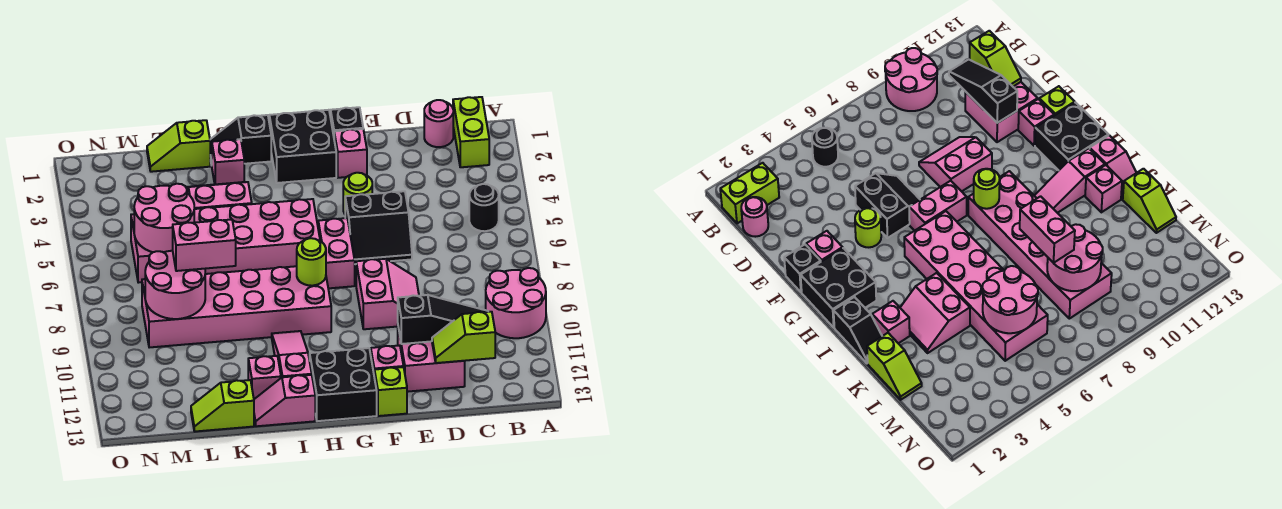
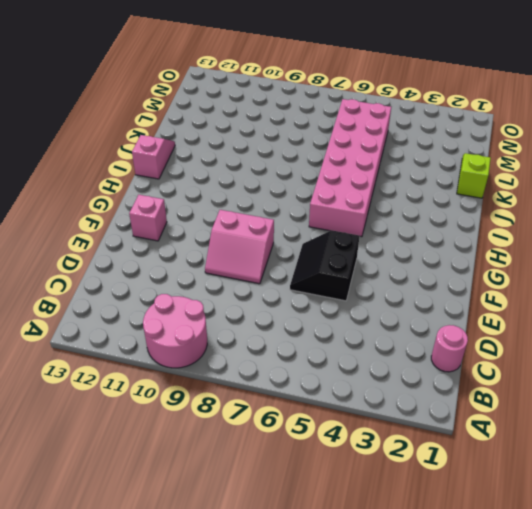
none -> lime brick B1:B2 level 1
none -> black round brick B5 level 1
none -> pink brick D11:E12 level 1
none -> black brick F1 level 1

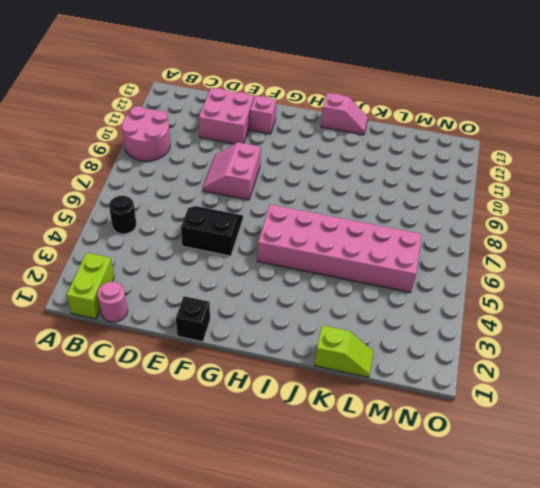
none -> pink brick F2 level 1
none -> lime round brick F4 level 1
none -> lime brick F13 level 1
none -> black brick G1:H2 level 1

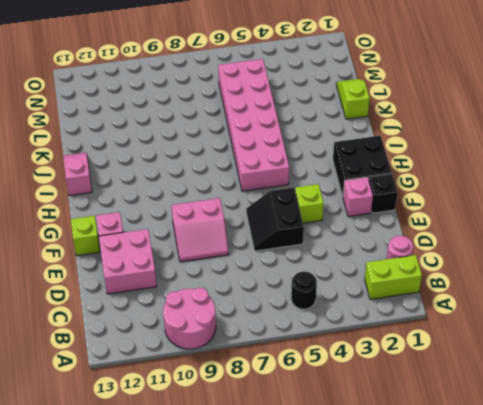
lime brick F4 level 1 -> lime round brick F4 level 1
none -> pink brick G6:G7 level 1
none -> black brick G12:H13 level 1
none -> pink brick H8:M9 level 1
none -> black slope I1:J1 level 1 top I

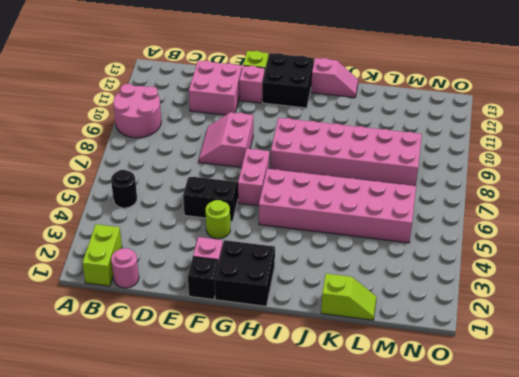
none -> black slope I1:J1 level 1 top I
none -> pink slope I10:I12 level 1 top 12
none -> pink brick J2 level 1
none -> pink slope J3:K4 level 1 top 4

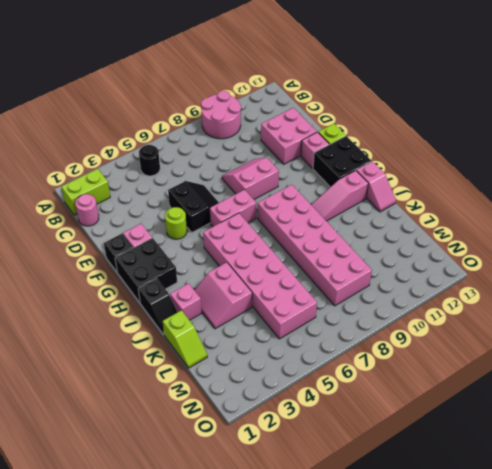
none -> pink brick J12 level 1
none -> lime slope K13:L13 level 1 top K
none -> black slope C11:E11 level 2 top E
none -> lime slope C12:D12 level 2 top C

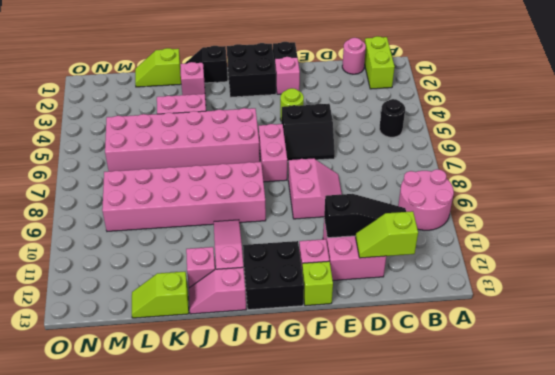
none -> lime round brick H8 level 2
none -> pink round brick L5:M6 level 2
none -> pink round brick L8:M9 level 2
none -> pink brick K8:L8 level 3

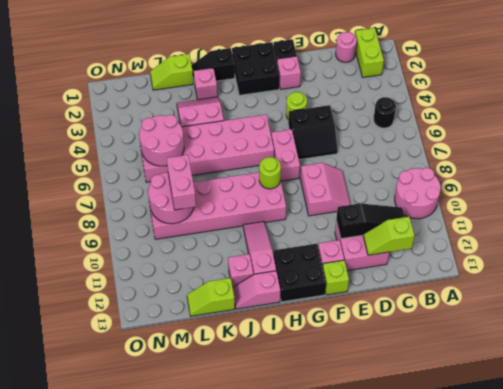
pink brick L8:L9 level 3 -> pink brick K8:L8 level 3

